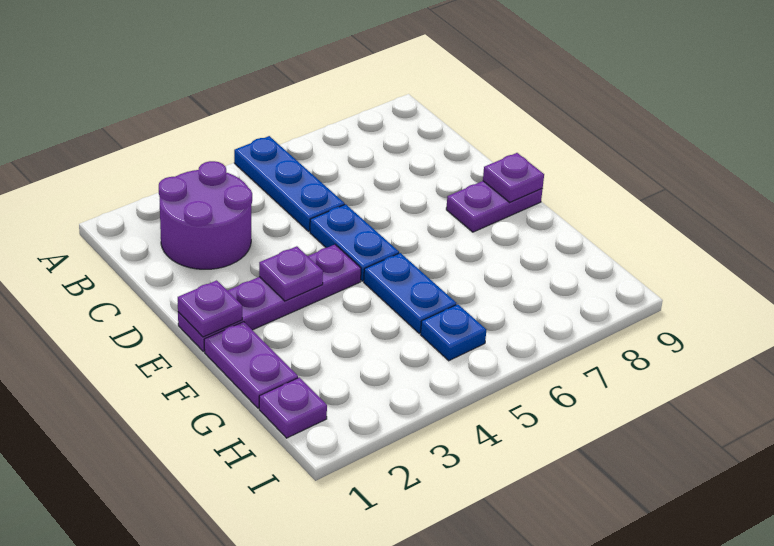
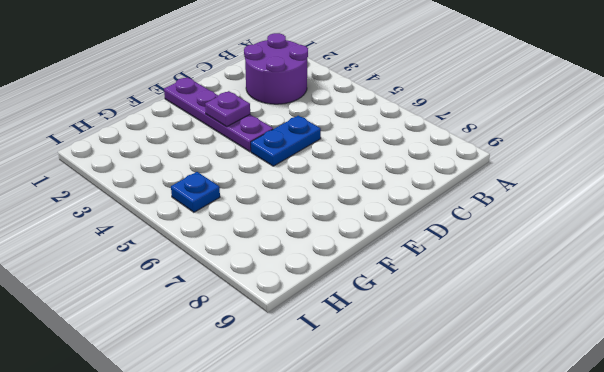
none -> blue plate A5:C5 level 1
none -> purple plate E8:E9 level 1
none -> purple plate F1:G1 level 1

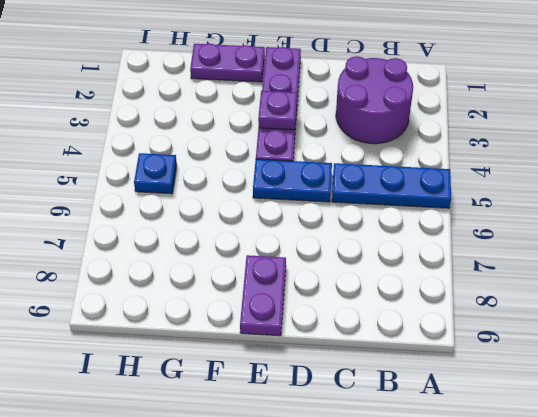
none -> blue plate F5:G5 level 1
none -> purple plate H1 level 1
none -> purple plate E1 level 2

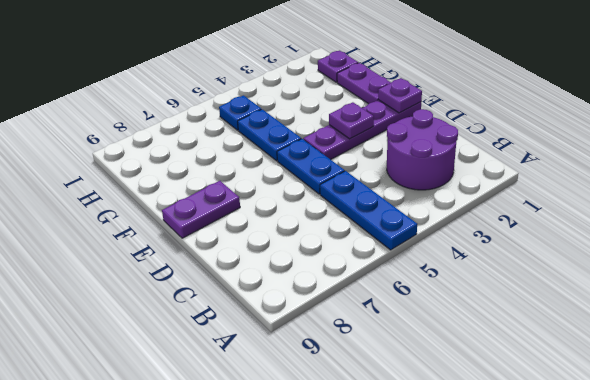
none -> purple plate E9 level 2

